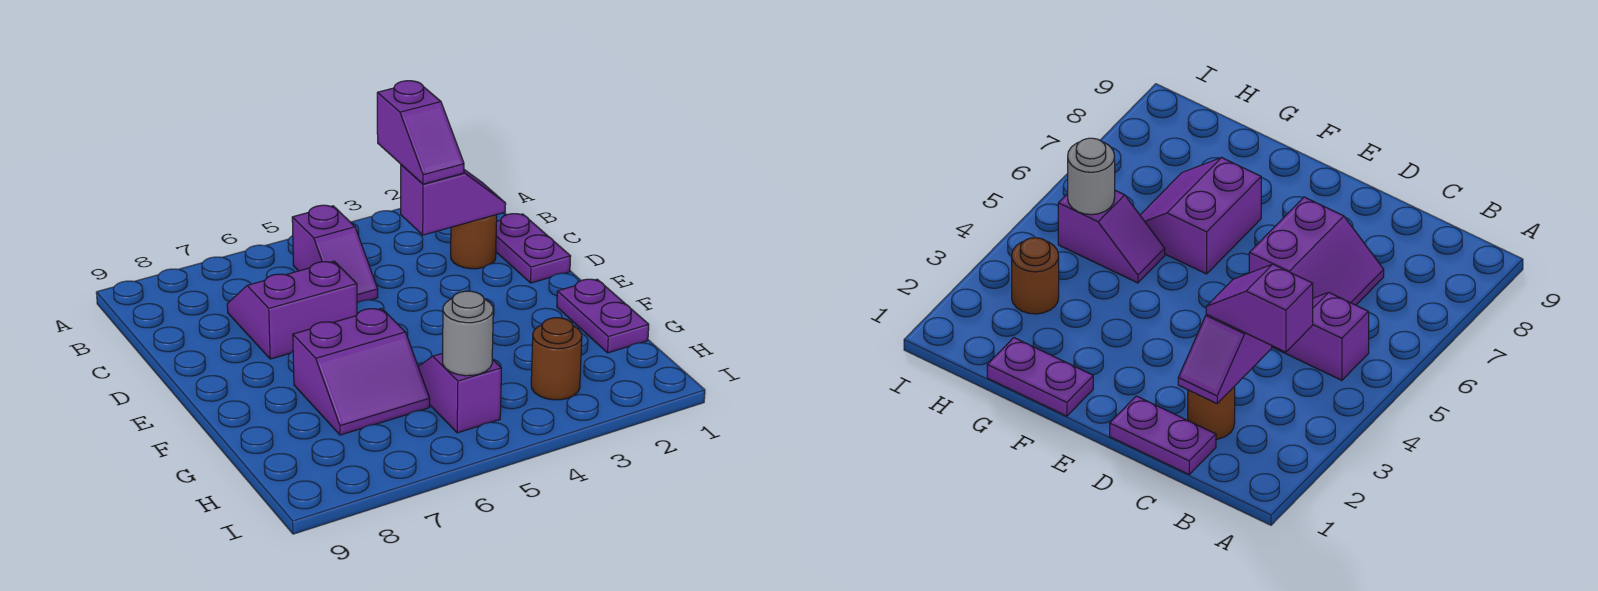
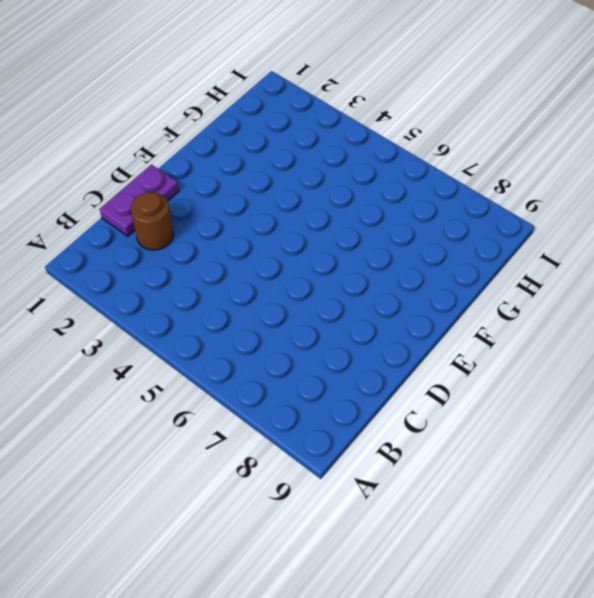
none -> purple slope B5:C5 level 1 top B
none -> purple slope C6:D7 level 1 top D

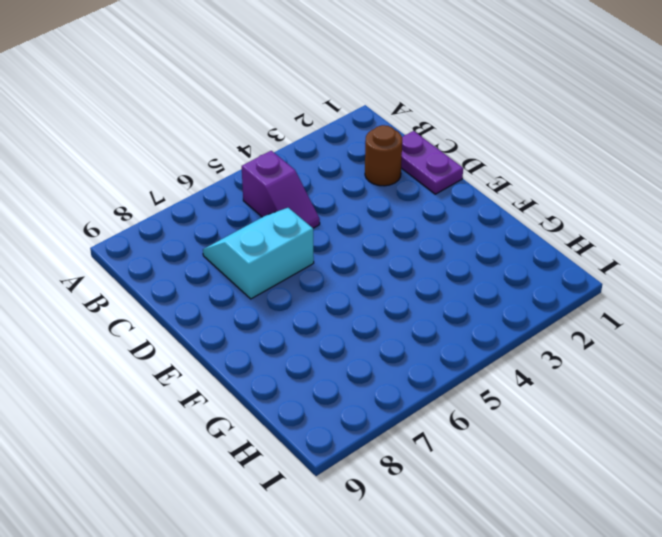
cyan slope C6:D7 level 1 top D -> purple slope C6:D7 level 1 top D
none -> purple plate F1:G1 level 1
none -> purple slope F6:G7 level 1 top F

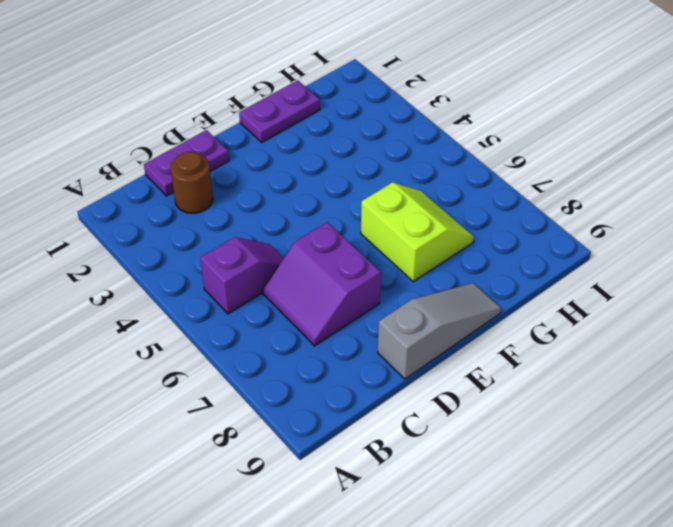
grey slope D9:F9 level 1 top D -> none
lime slope F6:G7 level 1 top F -> purple slope F6:G7 level 1 top F
none -> purple slope G5:H5 level 1 top H
none -> brown round brick H3 level 1

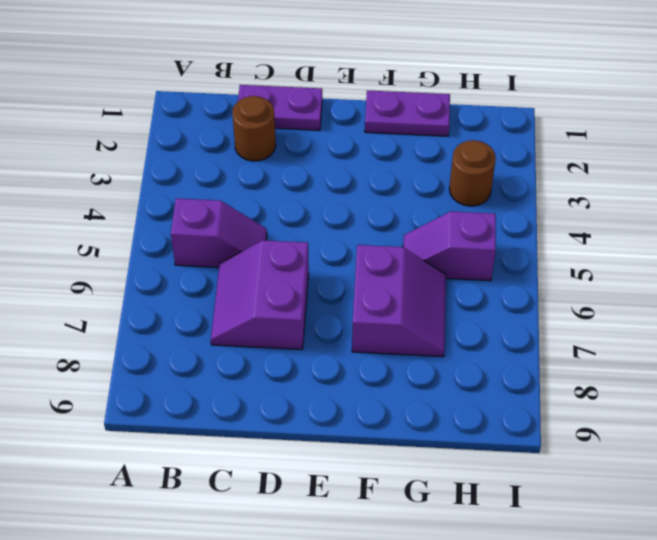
none -> purple slope C2:C3 level 2 top 3
none -> grey round brick H5 level 2

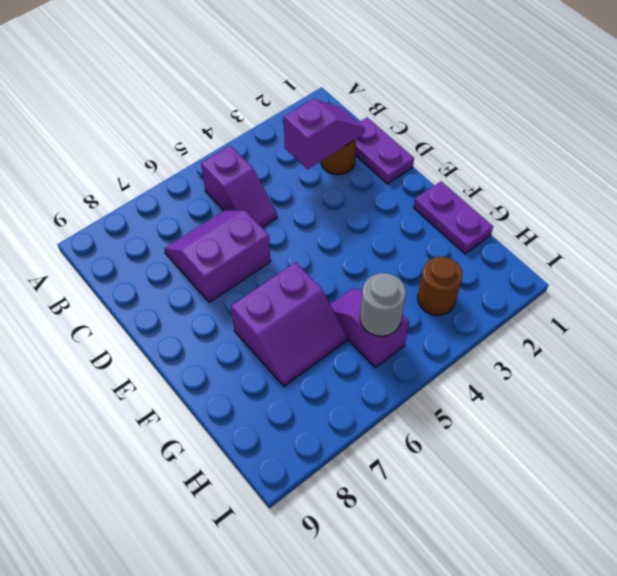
none -> purple slope B3:C3 level 3 top B

